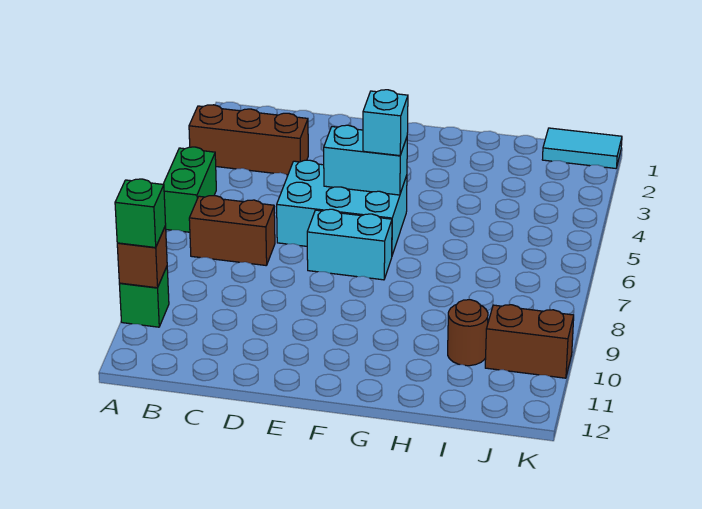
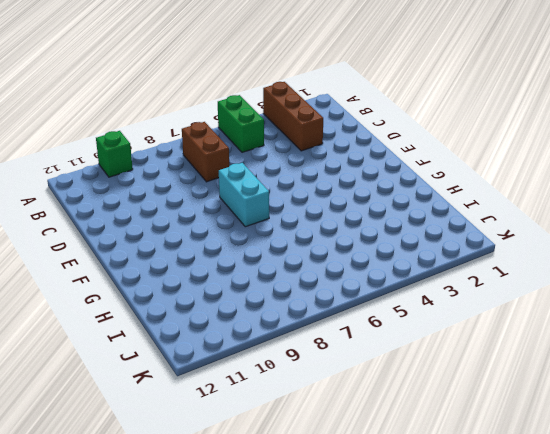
green brick A5:B5 level 1 -> green brick A5:A6 level 1
none -> cyan brick D5:F6 level 1
none -> brown round brick I10 level 1
none -> cyan tile J1:K1 level 1

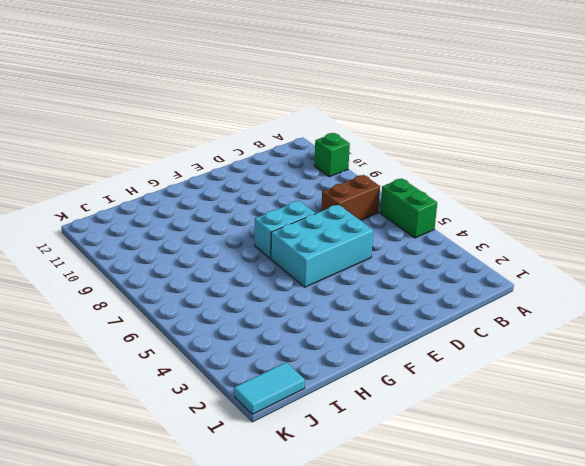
none -> brown brick A3:C3 level 1
none -> brown round brick I10 level 1
none -> brown brick J10:K10 level 1

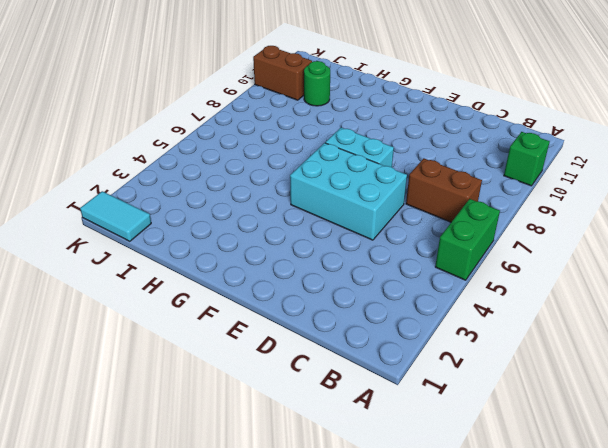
green round brick I10 level 1 -> brown round brick I10 level 1
none -> brown brick A3:C3 level 1
none -> brown brick A10 level 2
none -> cyan brick E5:F5 level 2

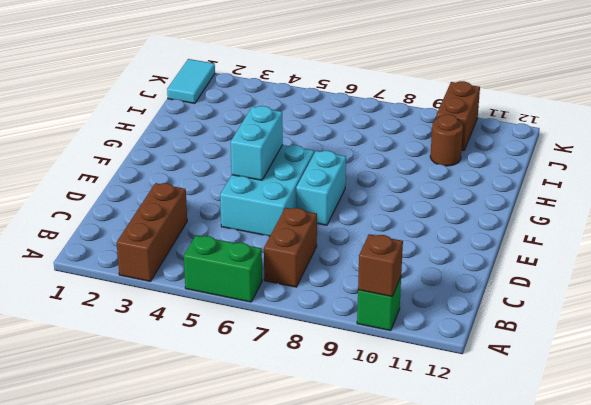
none -> green brick A10 level 3
none -> cyan brick F5 level 3

